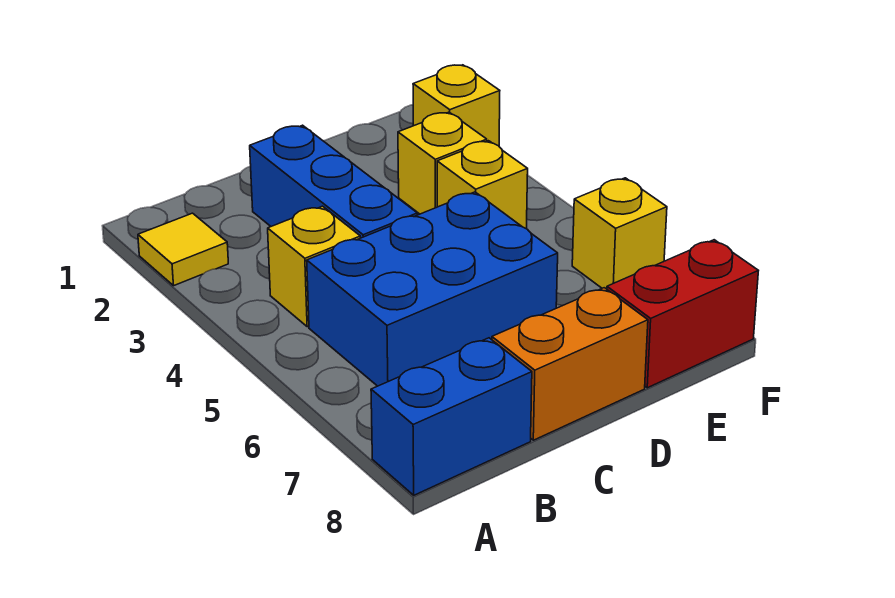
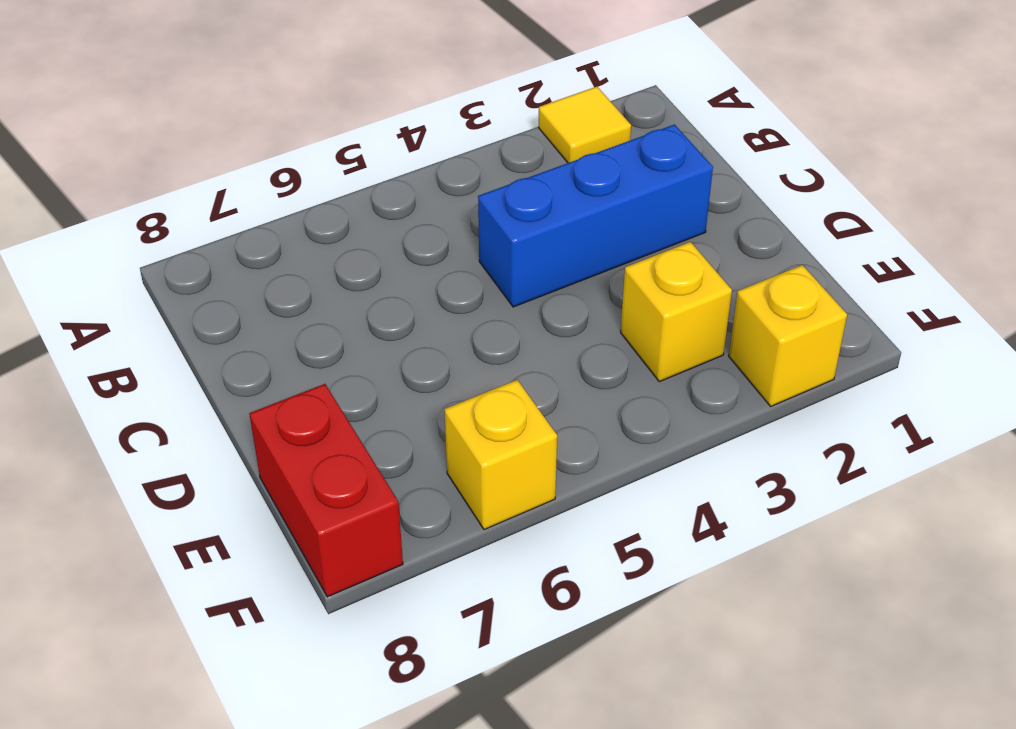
none -> blue brick A8:B8 level 1
none -> yellow brick B4 level 1

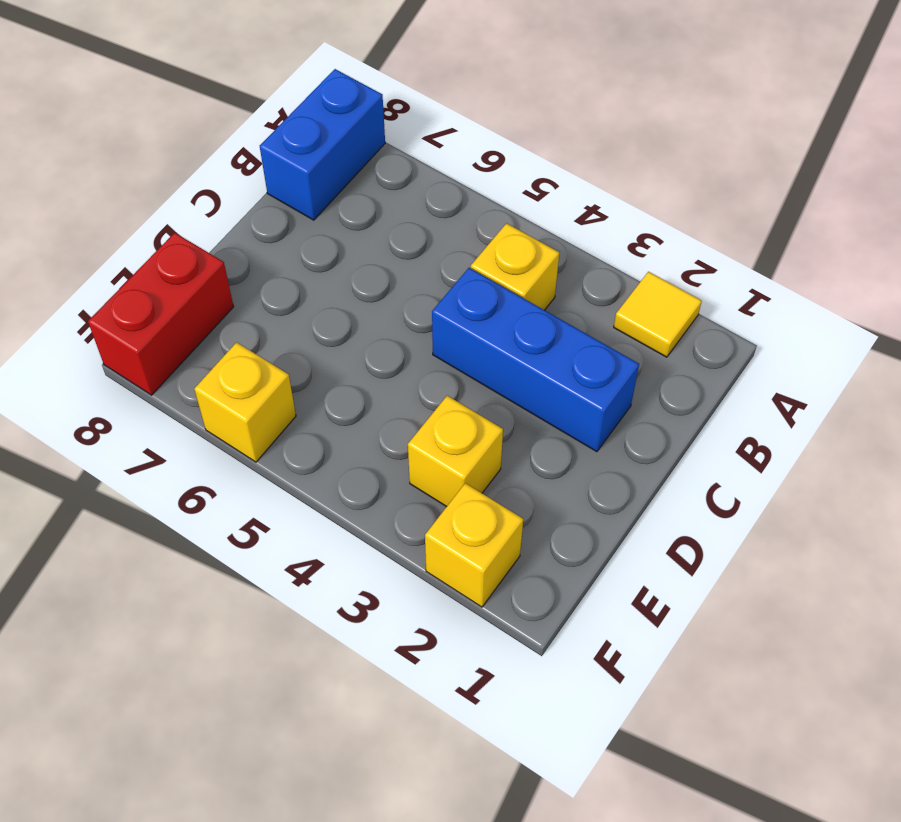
none -> blue brick B5:D6 level 1
none -> orange brick C8:D8 level 1

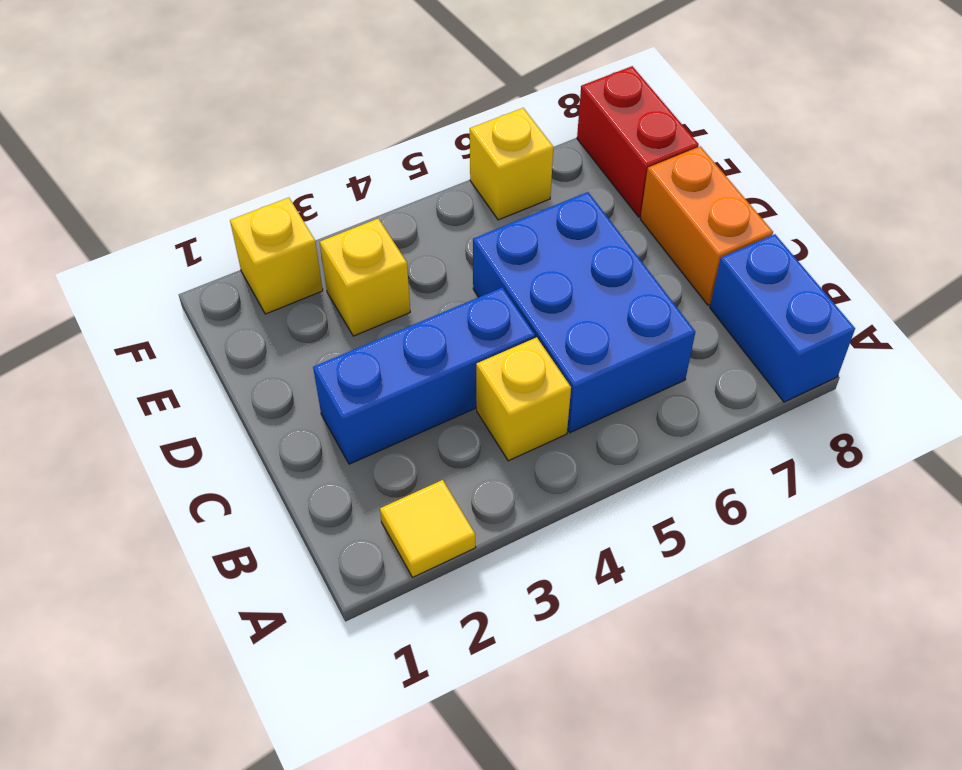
none -> yellow brick E4 level 1

